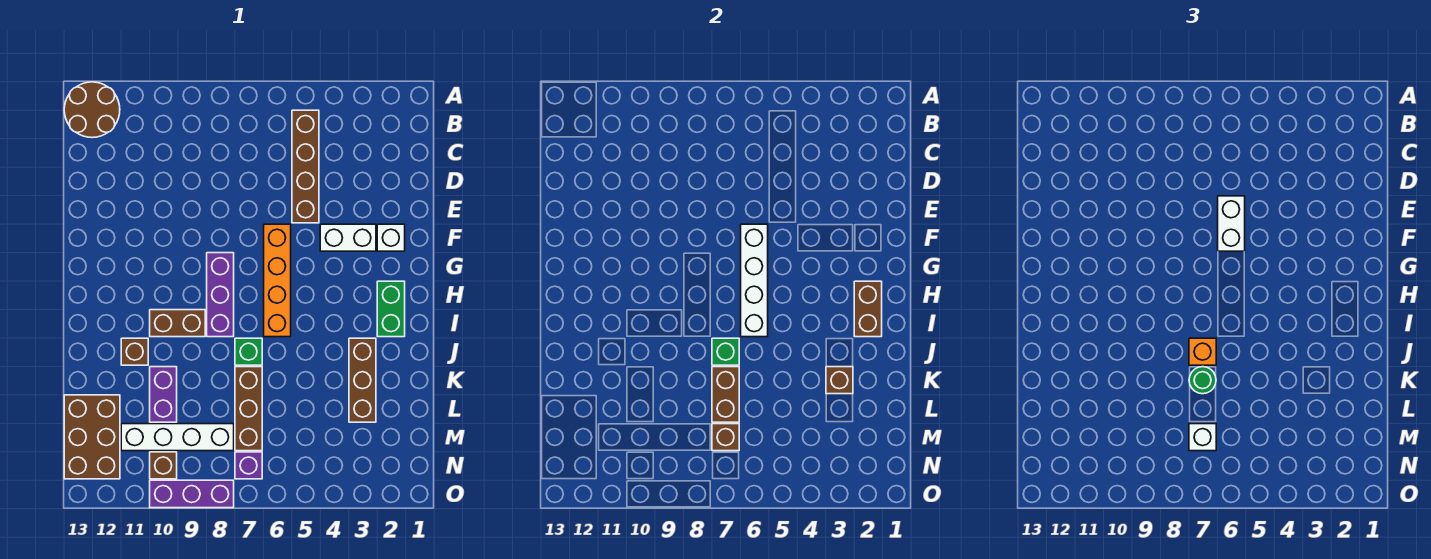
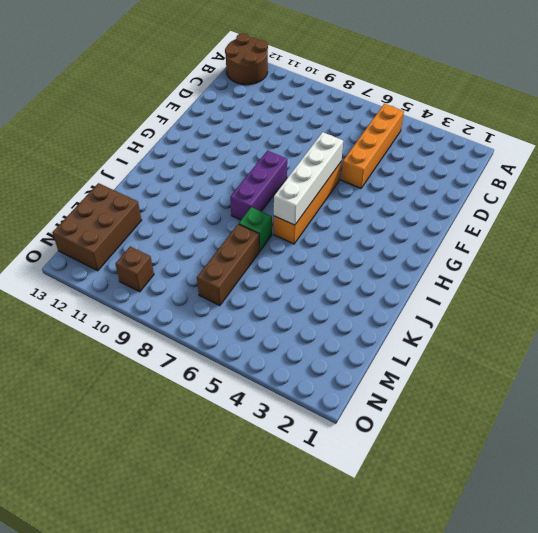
orange brick B5:E5 level 1 -> brown brick B5:E5 level 1
none -> white brick F2 level 1
none -> white brick F3:F4 level 1
none -> green brick H2:I2 level 1

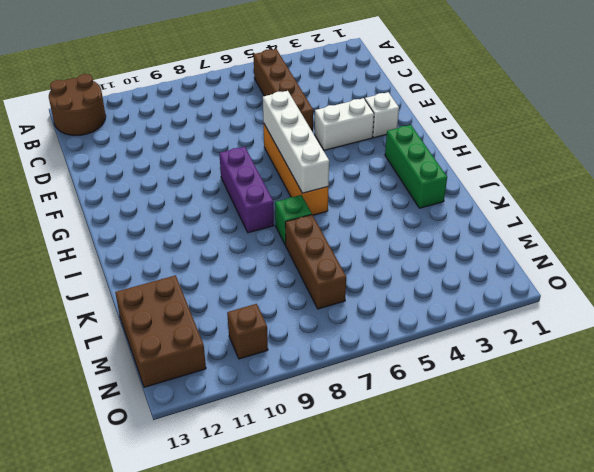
green brick H2:J2 level 1 -> green brick H2:I2 level 1
none -> brown brick I9:I10 level 1
none -> brown brick J3:L3 level 1
none -> brown brick J11 level 1

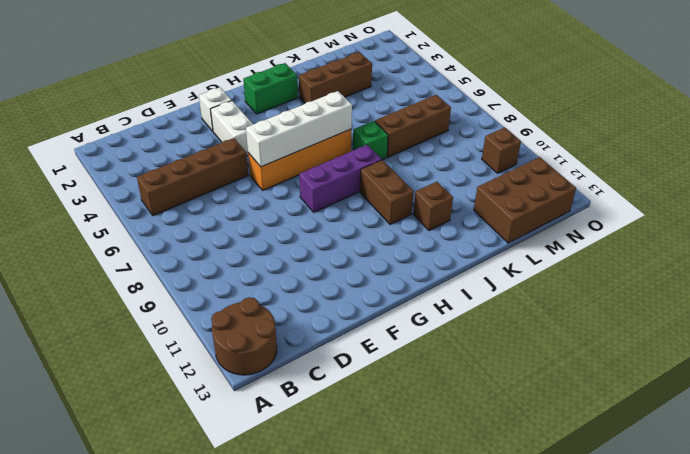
none -> purple brick K10:L10 level 1
none -> white brick M8:M11 level 1
none -> purple brick N7 level 1

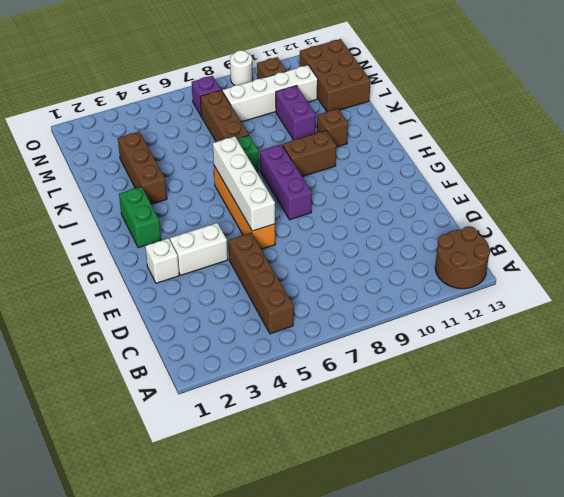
white round brick O9 level 1 -> purple brick O8:O10 level 1
none -> brown brick H2:I2 level 2
none -> green brick J7 level 2
none -> brown brick K3 level 2

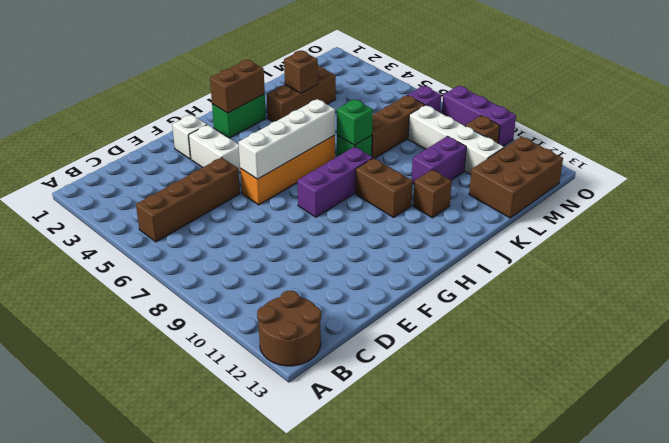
none -> brown brick K7:L7 level 2
none -> brown brick M7 level 2
none -> white brick E6:F6 level 3

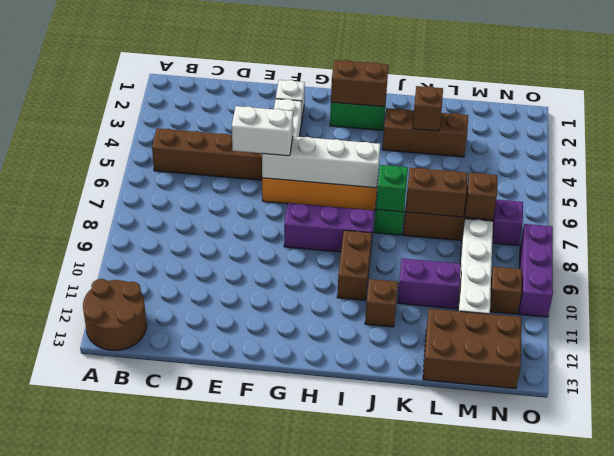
none -> orange brick J7 level 3
none -> green round brick K7 level 3
none -> white brick M7 level 3

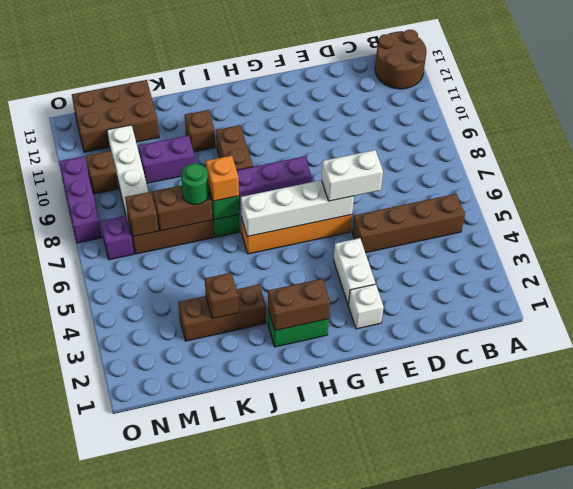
none -> white brick M7 level 3

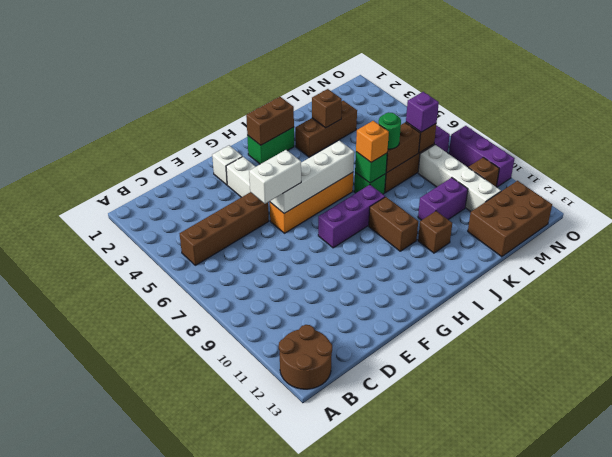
purple brick M7 level 3 -> white brick M7 level 3

